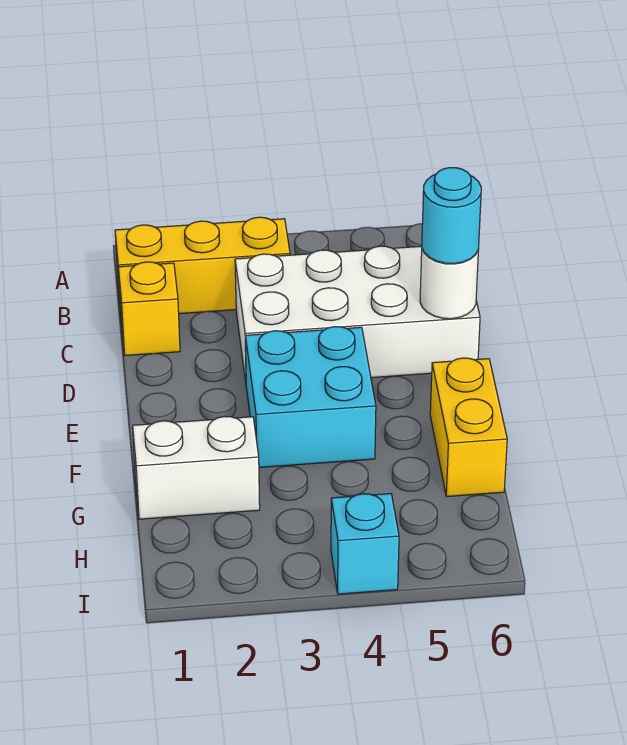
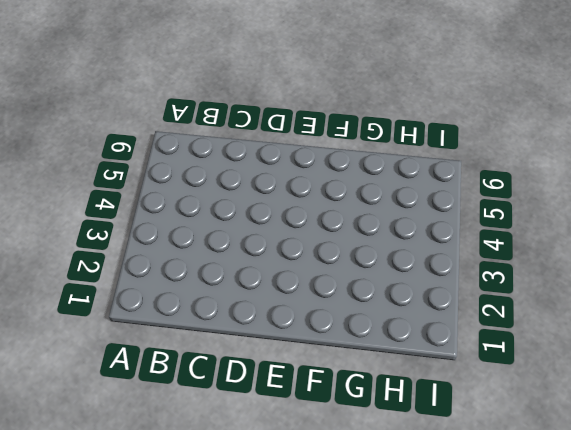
none -> yellow brick B1:B3 level 1
none -> yellow brick C1 level 1

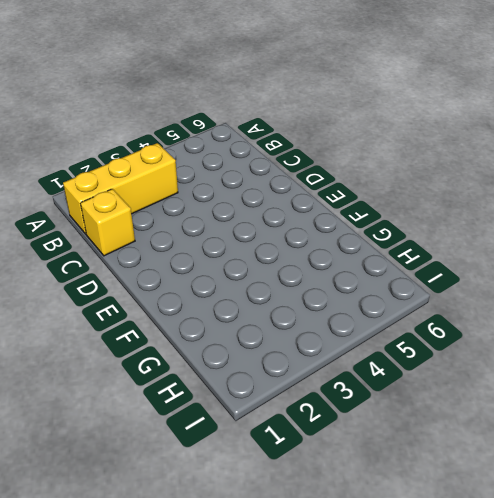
none -> white brick C3:D6 level 1
none -> cyan brick E3:F4 level 1

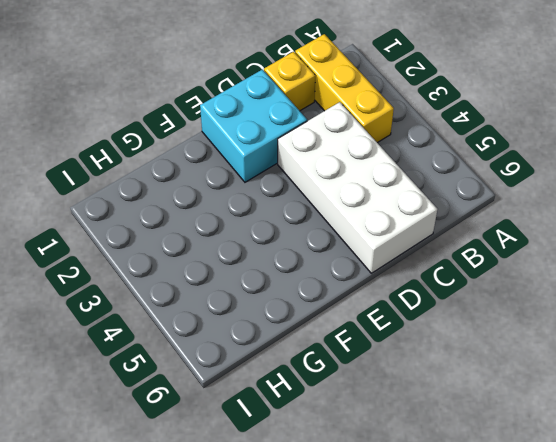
cyan brick D1:E2 level 1 -> cyan brick E3:F4 level 1
none -> yellow brick F6:G6 level 1
none -> white brick G1:G2 level 1

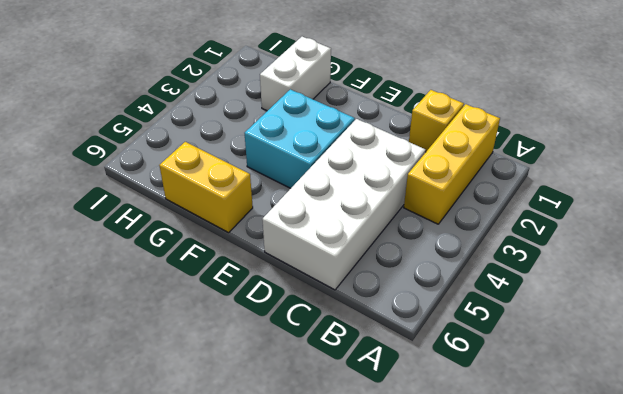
none -> cyan brick I4 level 1
none -> white round brick D6 level 2

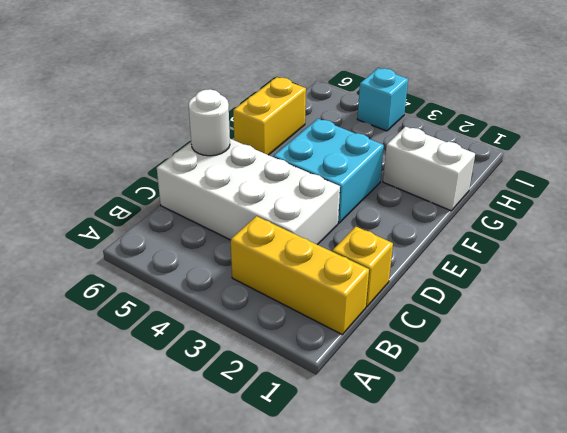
none -> cyan round brick D6 level 3

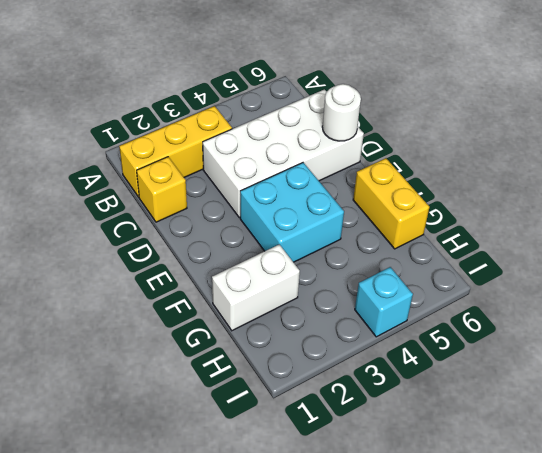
none -> cyan round brick D6 level 3

